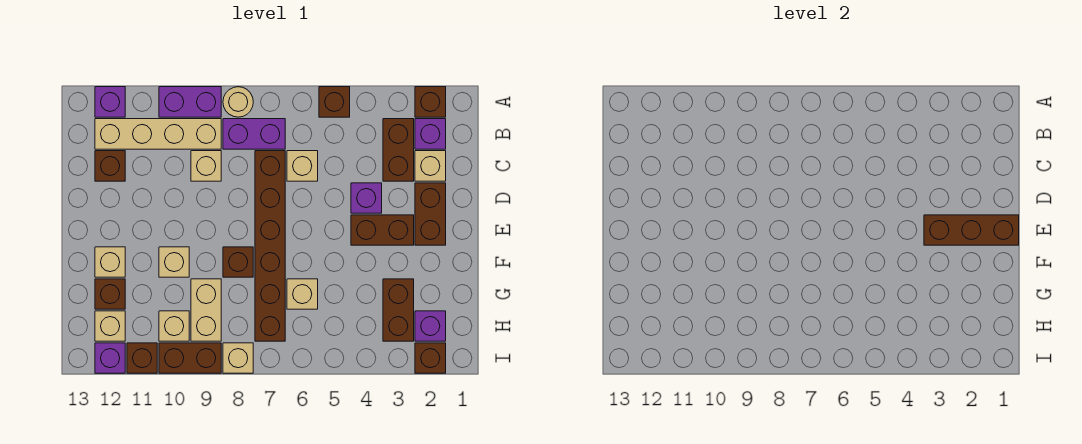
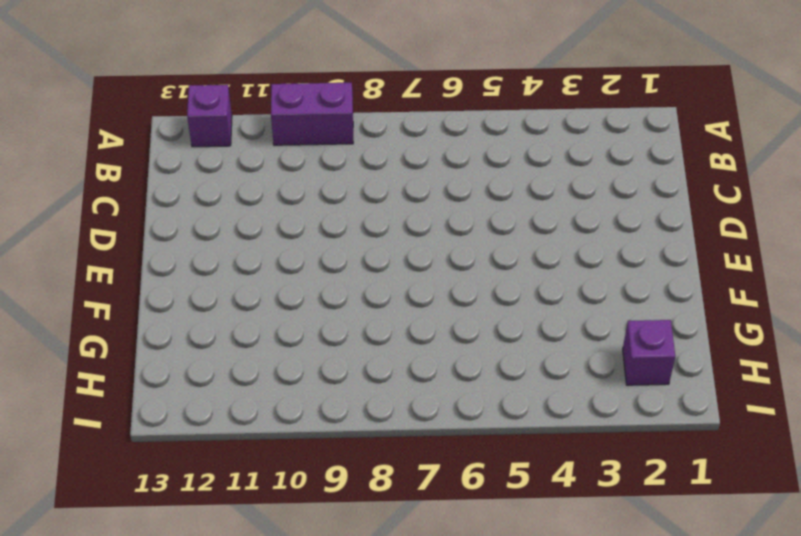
none -> brown brick A2 level 1
none -> brown brick A5 level 1
none -> tan round brick A8 level 1
none -> purple brick B2 level 1

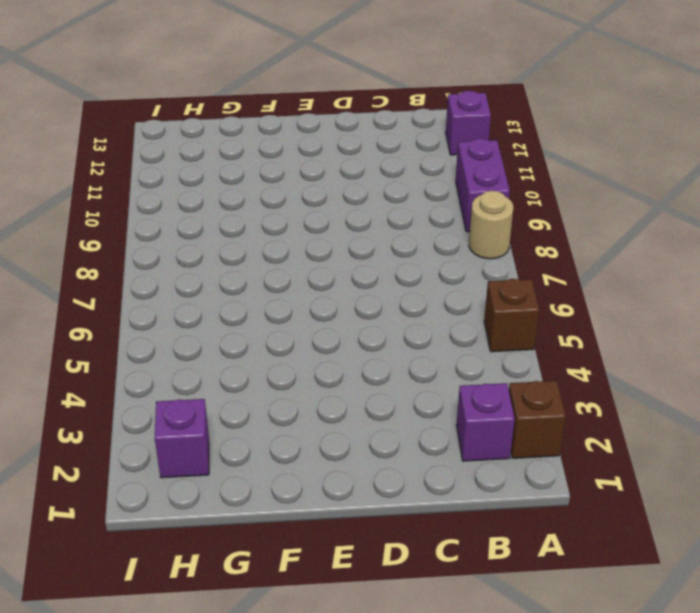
none -> brown brick B3:C3 level 1
none -> purple brick B7:B8 level 1
none -> tan brick B9:B12 level 1
none -> tan brick C2 level 1

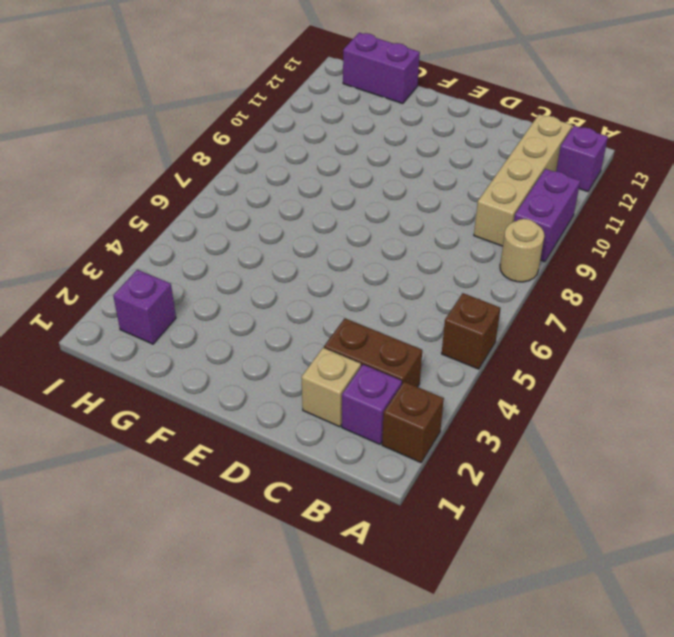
purple brick G13:H13 level 1 -> purple brick B7:B8 level 1
none -> tan brick C6 level 1
none -> brown brick C7:H7 level 1
none -> tan brick C9 level 1
none -> brown brick C12 level 1

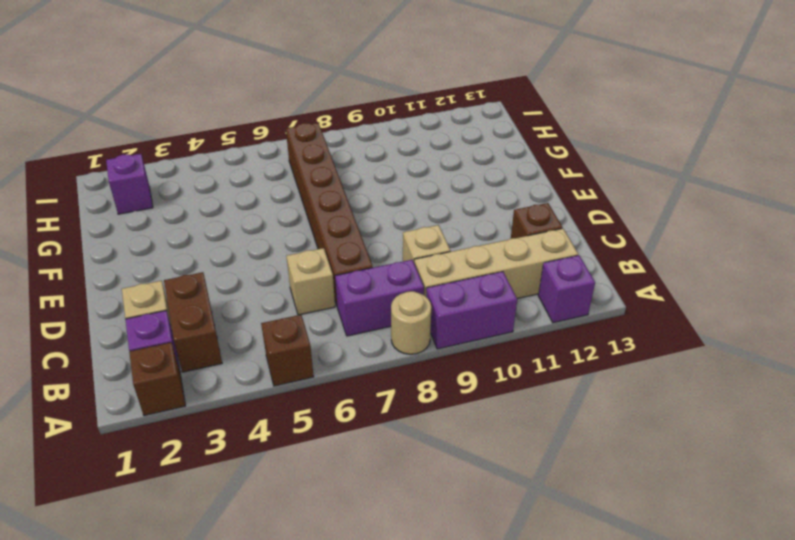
none -> brown brick D2:E2 level 1
none -> purple brick D4 level 1
none -> brown brick E3:E4 level 1
none -> brown brick F8 level 1

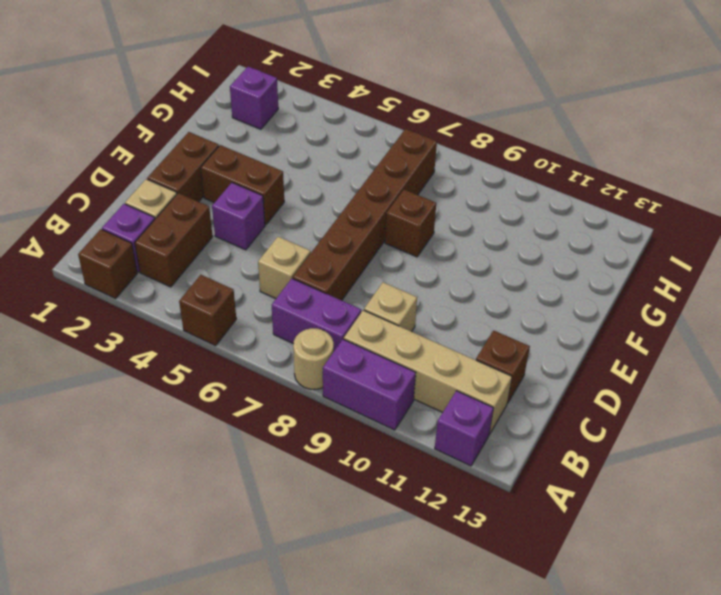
none -> tan brick F10 level 1
none -> tan brick F12 level 1
none -> brown brick G3:H3 level 1
none -> tan brick G6 level 1

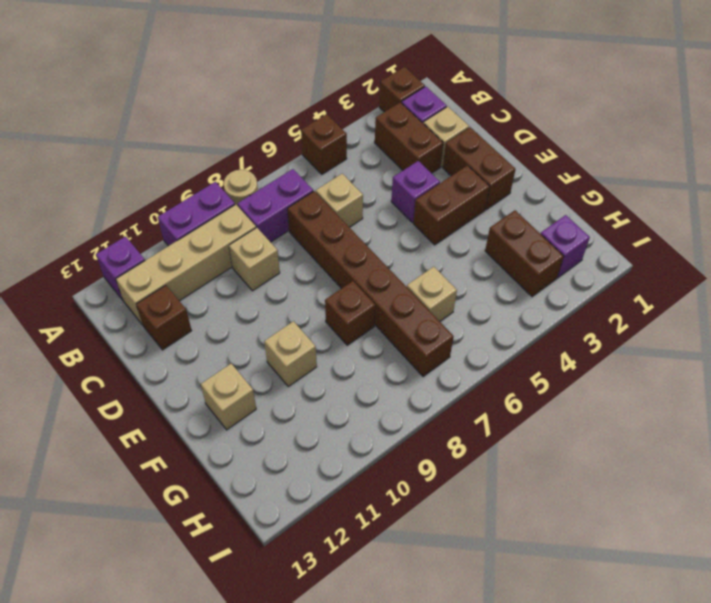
none -> tan brick G9:H9 level 1
none -> brown brick G12 level 1
none -> tan brick H10 level 1
none -> tan brick H12 level 1

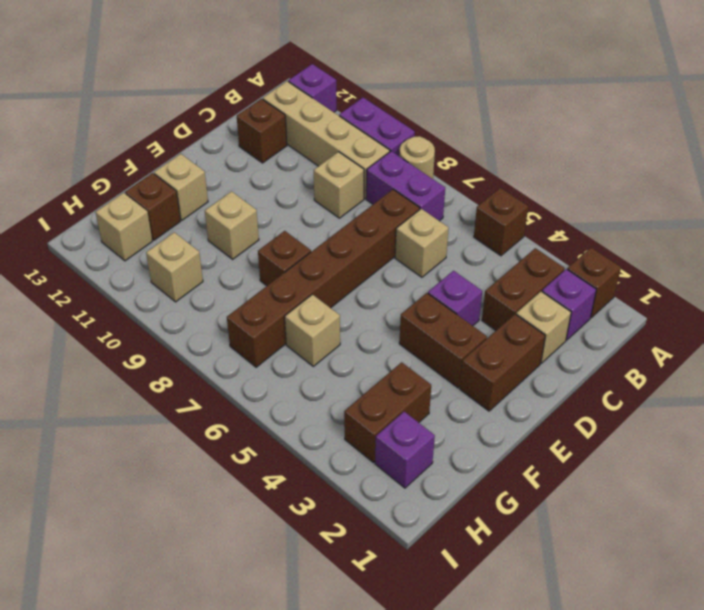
none -> tan brick G9:H9 level 1
none -> brown brick I2 level 1
none -> tan brick I8 level 1
none -> brown brick I9:I10 level 1

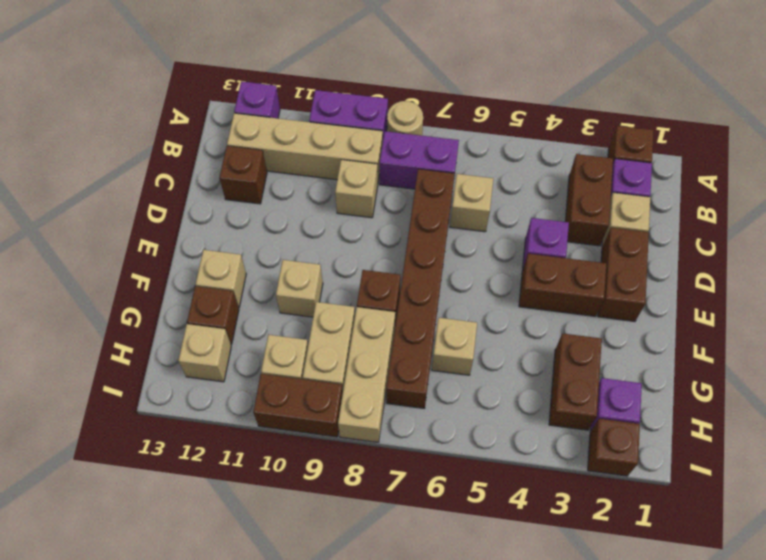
tan brick G8:I8 level 1 -> tan brick I8 level 1
none -> brown brick A5 level 1
none -> brown brick I11 level 1
none -> purple brick I12 level 1
none -> brown brick E1:E3 level 2

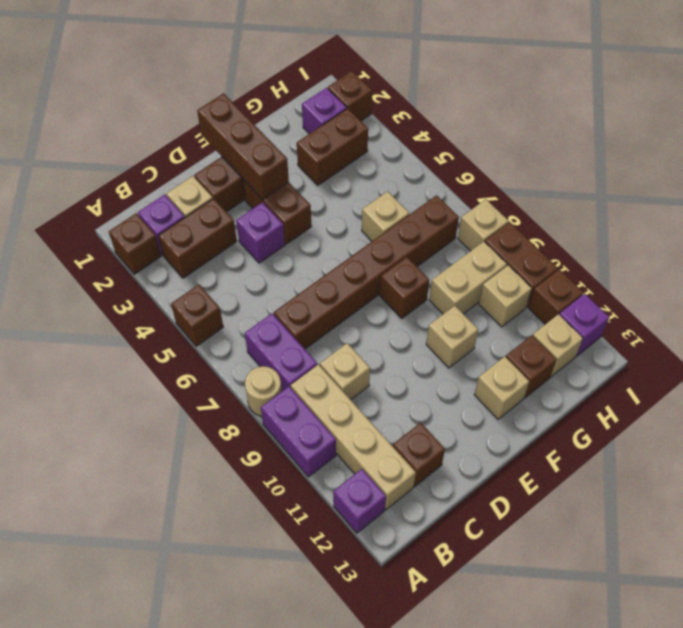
none -> tan brick C6 level 1

